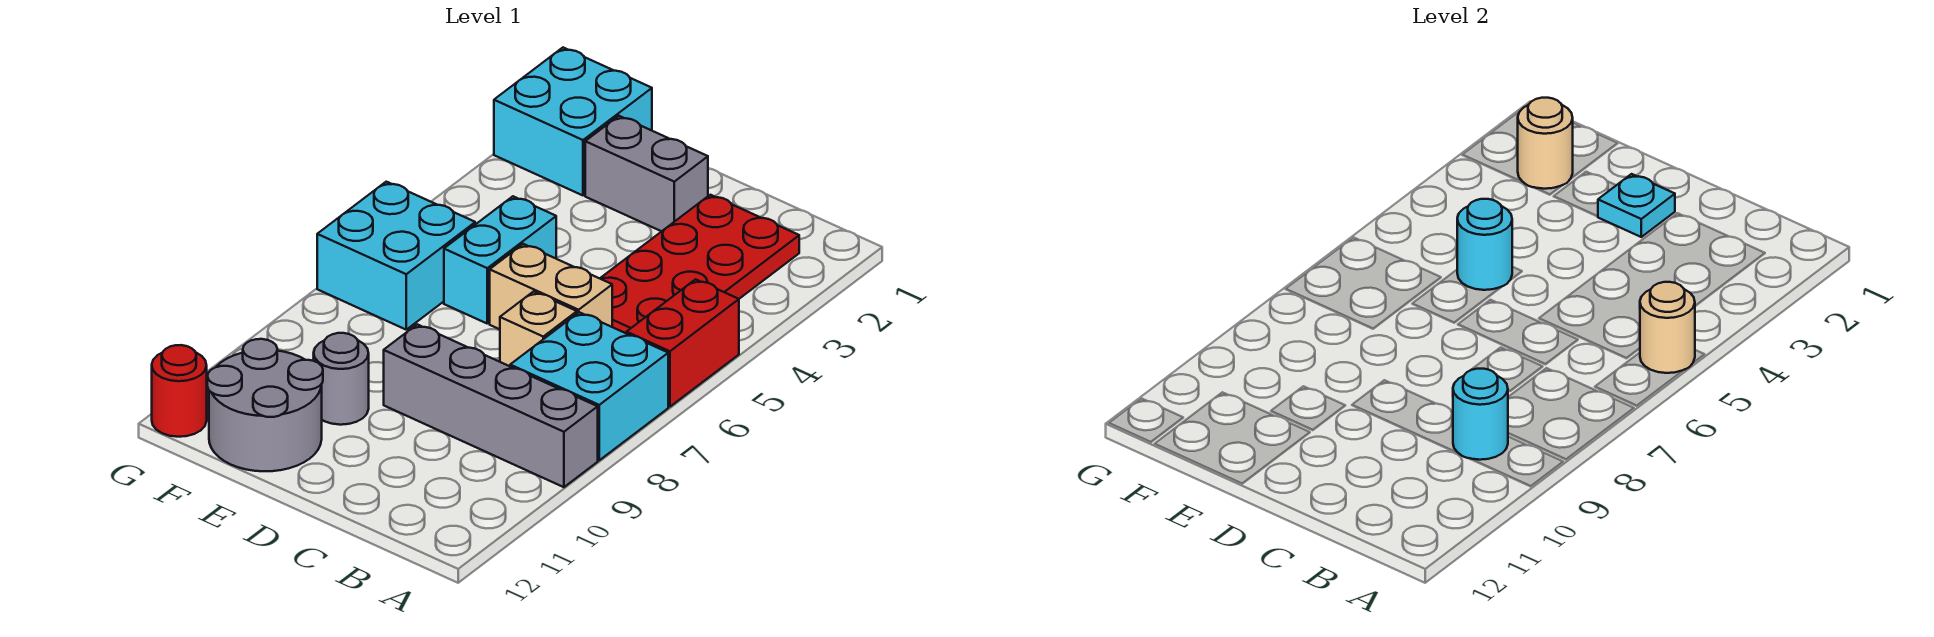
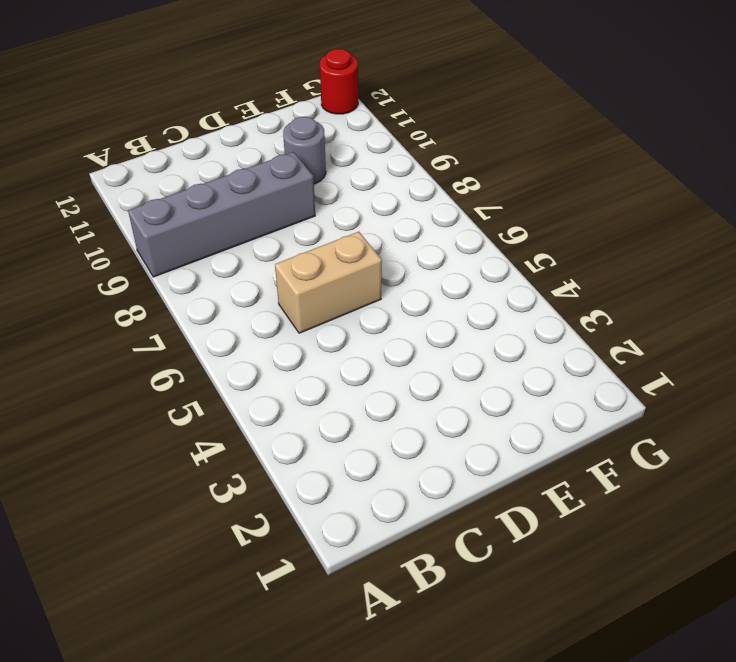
none -> red brick A5:A6 level 1
none -> cyan brick A7:B8 level 1
none -> red plate B2:C5 level 1

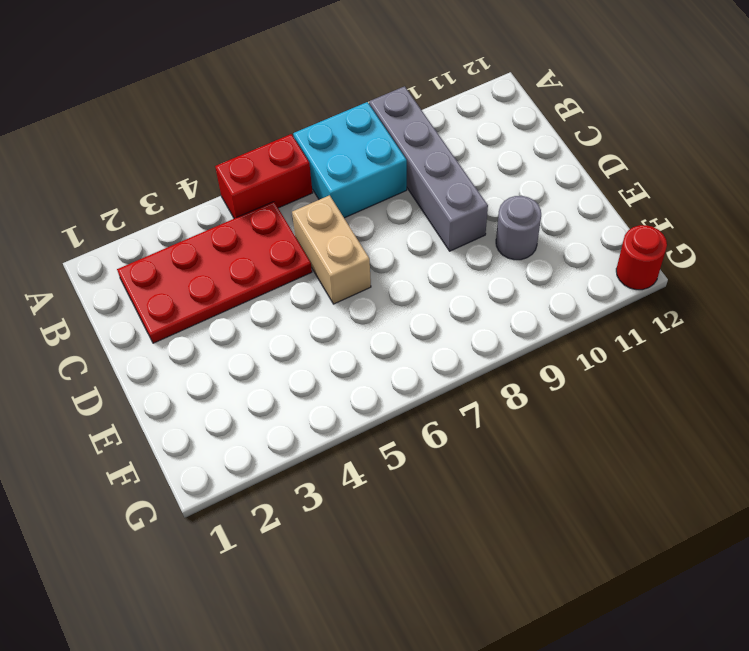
none -> tan brick C7 level 1
none -> grey brick D2:E2 level 1
none -> cyan brick E5:E6 level 1

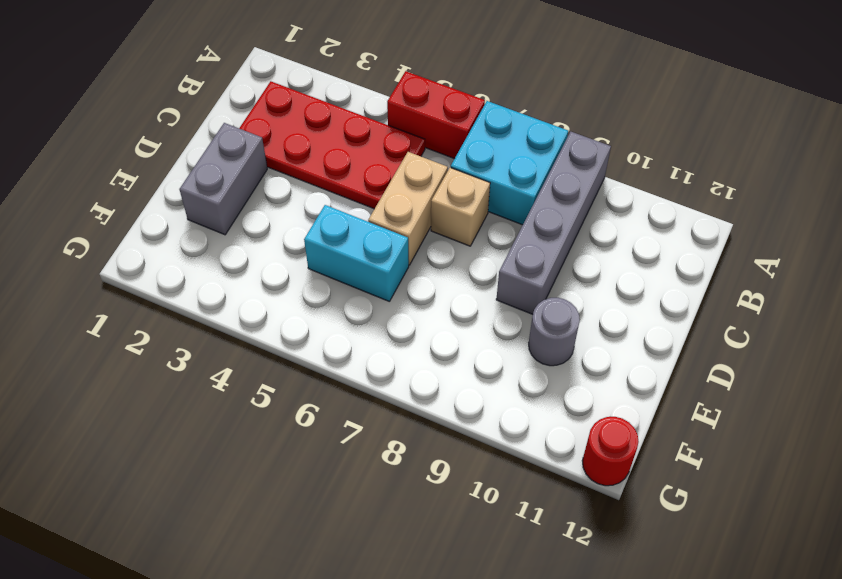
none -> grey round brick E11:F12 level 1
none -> cyan brick F1:G2 level 1
none -> cyan brick F6:G7 level 1

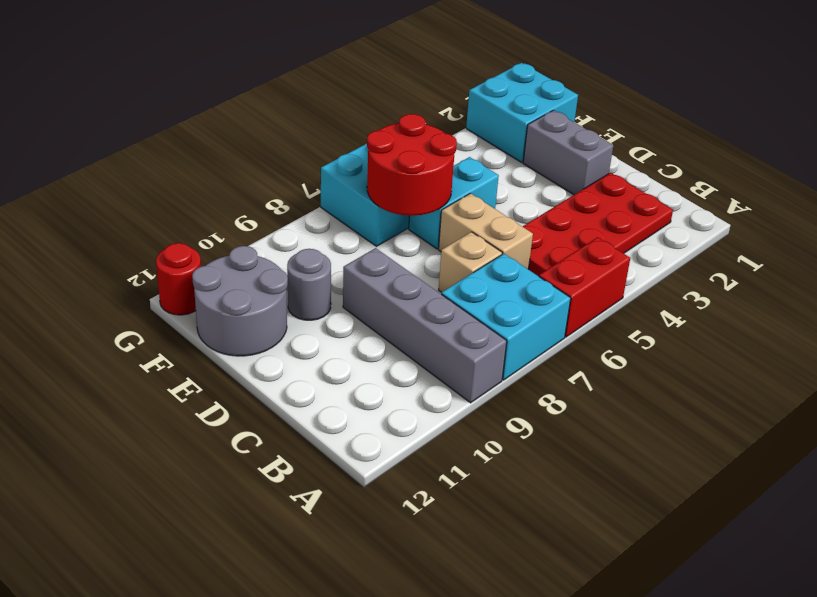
red round brick E6:F7 level 2 -> none
none -> tan round brick A5 level 2
none -> cyan round brick B9 level 2
none -> cyan plate D2 level 2

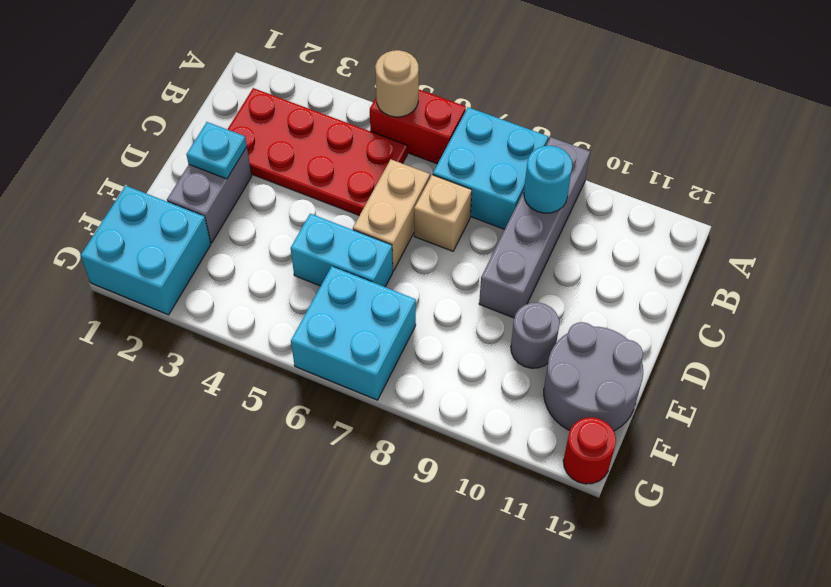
none -> cyan round brick E5 level 2
none -> tan round brick F2 level 2

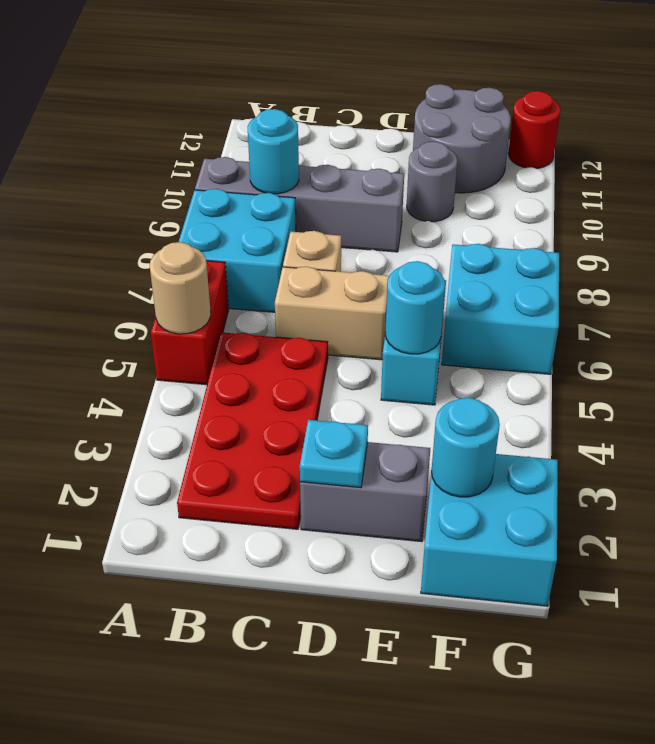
cyan round brick F2 level 2 -> tan round brick F2 level 2

